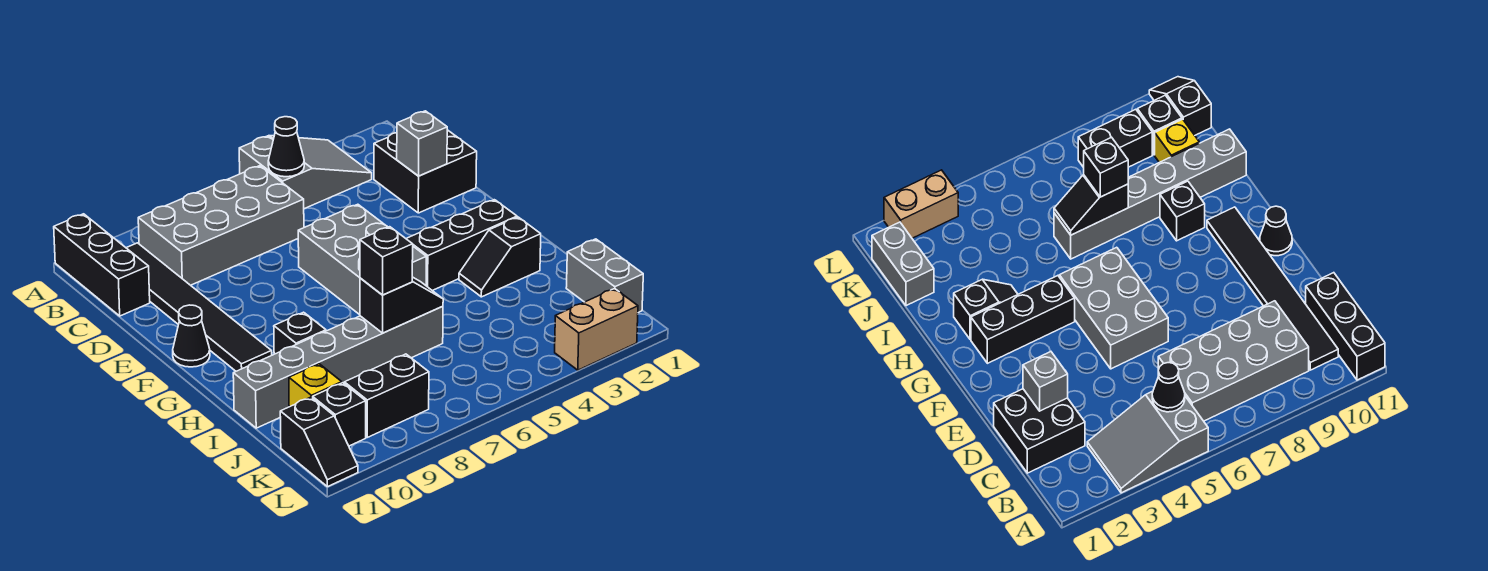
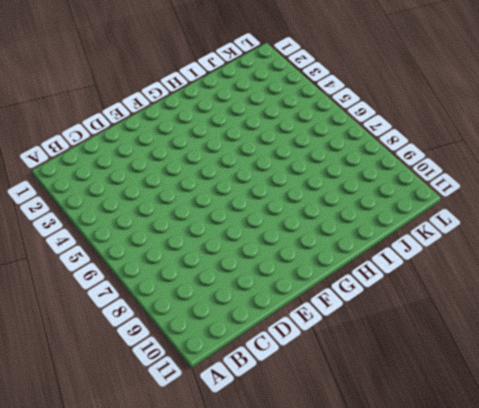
none -> grey slope A3:B5 level 1 top 5
none -> black brick A11:C11 level 1
none -> grey brick B6:C9 level 1

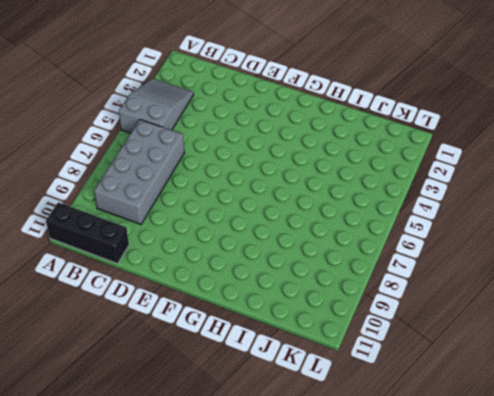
none -> black tile B10:G10 level 1
none -> black brick C1:D2 level 1
none -> grey brick E5:G6 level 1

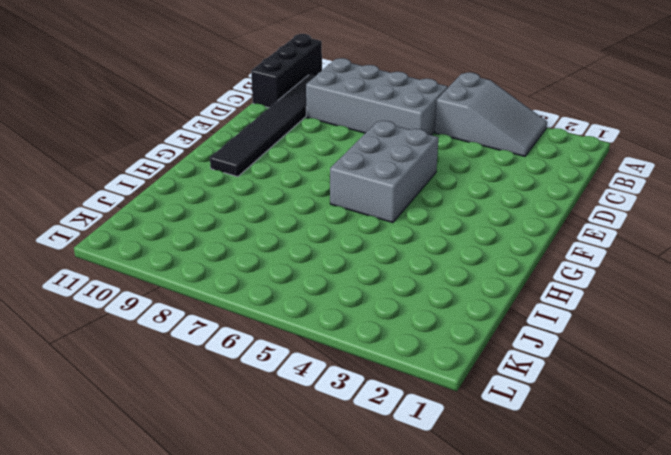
none -> black brick C1:D2 level 1
none -> black cone F11 level 1
none -> black brick G2:G4 level 1

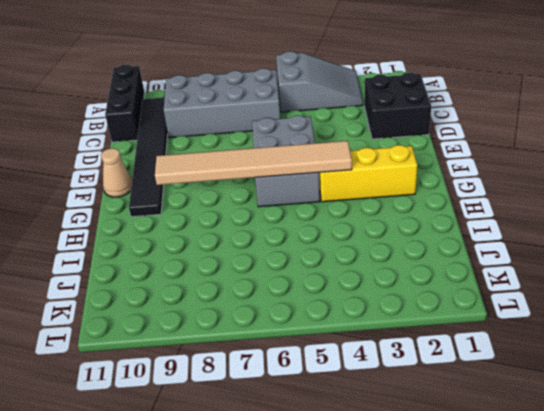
tan cone F11 level 1 -> black cone F11 level 1
yellow brick G2:G4 level 1 -> black brick G2:G4 level 1
tan tile G4:G9 level 2 -> none
none -> black slope H2:H3 level 1 top 2
none -> black brick H9 level 1
none -> grey brick I6:I11 level 1

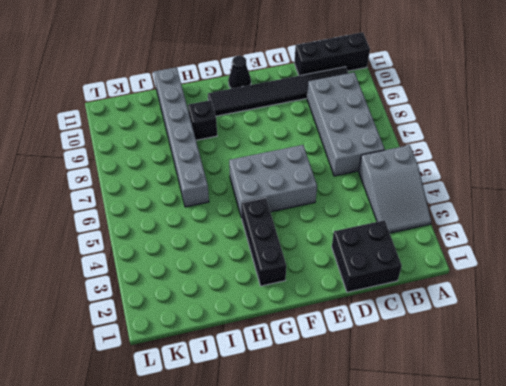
none -> black slope H2:H3 level 1 top 2
none -> grey brick J1:K1 level 1
none -> yellow brick J10 level 1

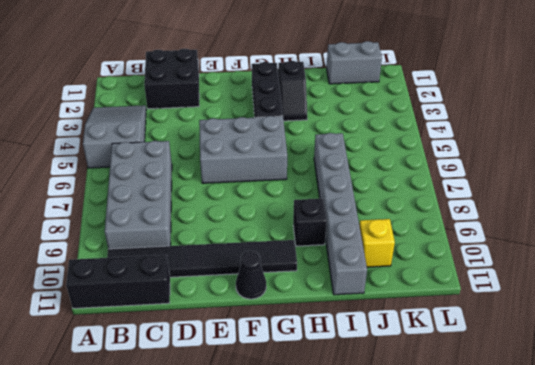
none -> black brick K8:K9 level 1
none -> black brick K10 level 1
none -> black slope K11:L11 level 1 top K

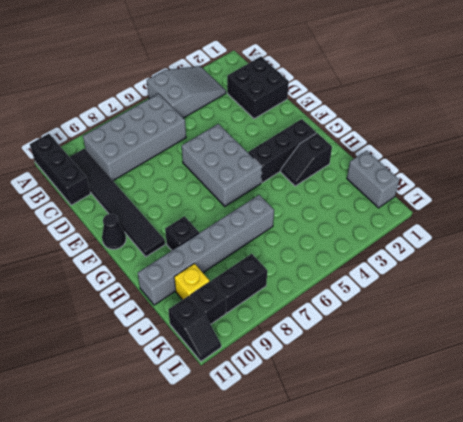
none -> tan brick L2:L3 level 1
none -> black cone B5 level 2
none -> grey brick D2 level 2

